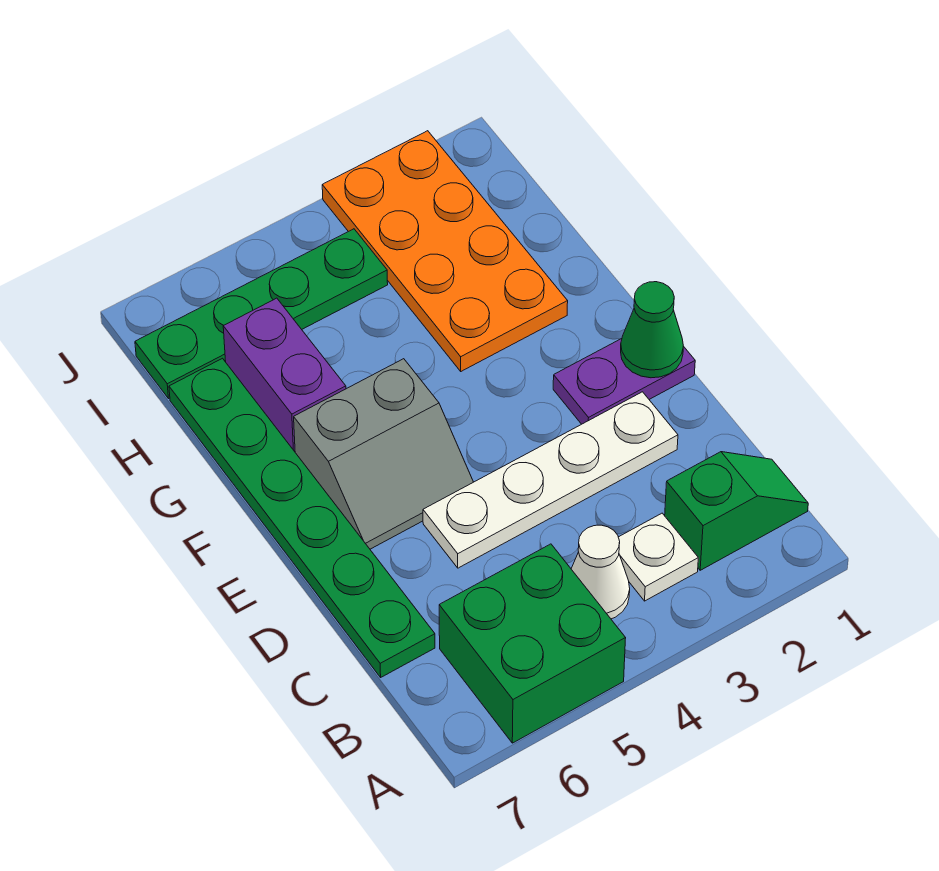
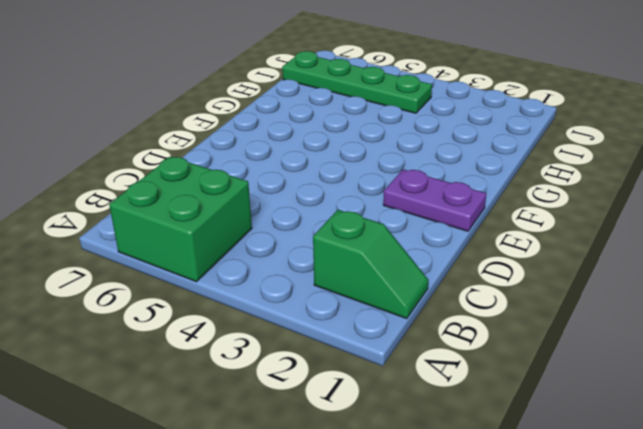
none -> white plate B3 level 1
none -> white cone B4 level 1
none -> green plate C7:H7 level 1

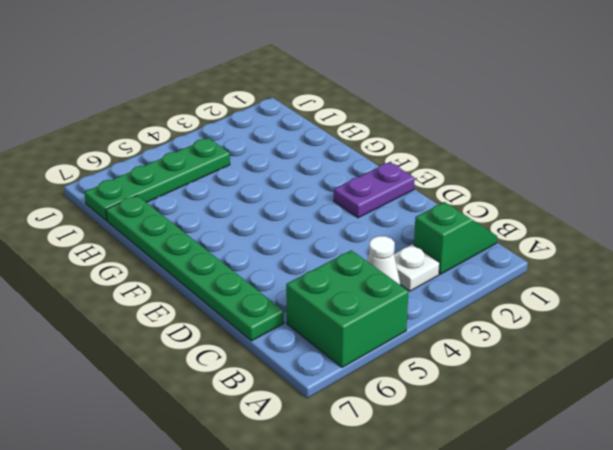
none -> white plate D2:D5 level 1
none -> grey slope E5:F6 level 1 top F
none -> orange plate G2:J3 level 1

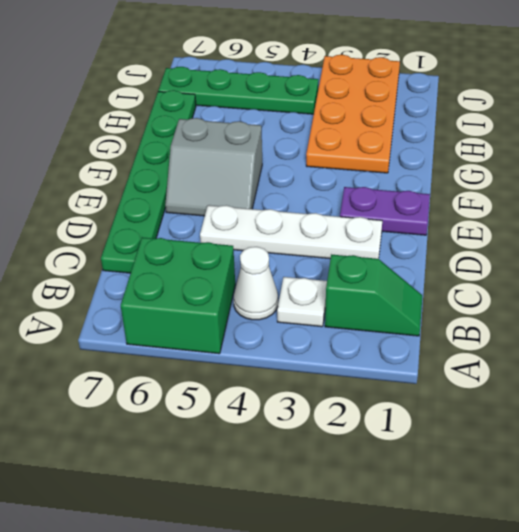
none -> purple brick G6:H6 level 1
none -> green cone E1 level 2

